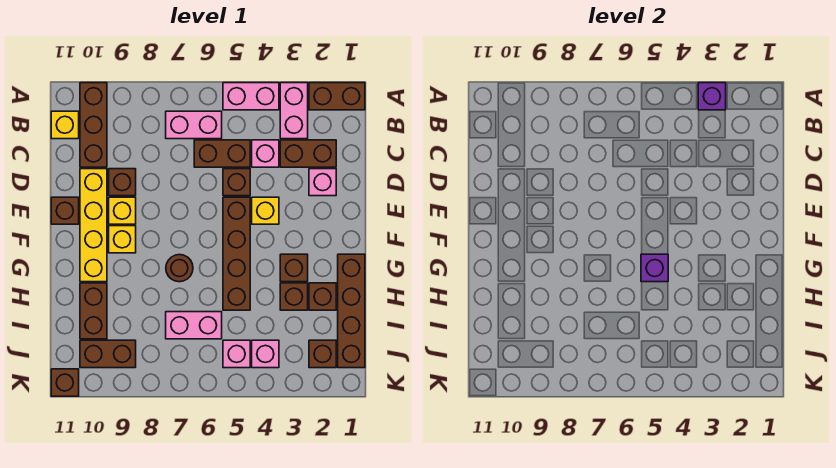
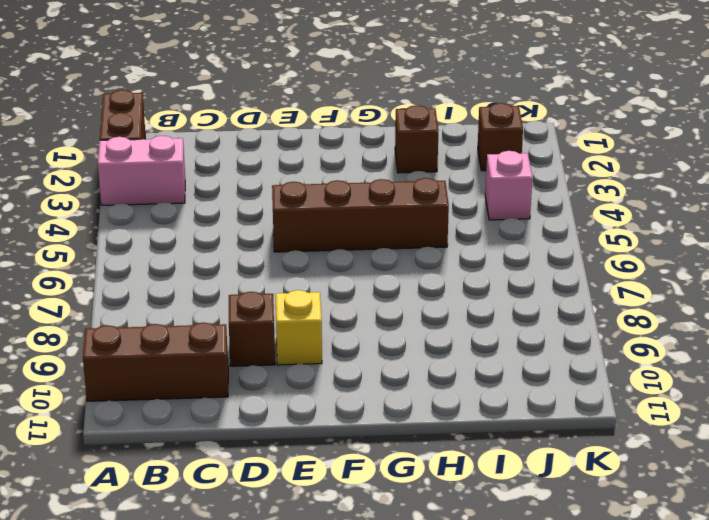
none -> pink brick A4:A5 level 1
none -> pink brick B6:B7 level 1
none -> yellow brick B11 level 1
none -> brown brick C2:C3 level 1

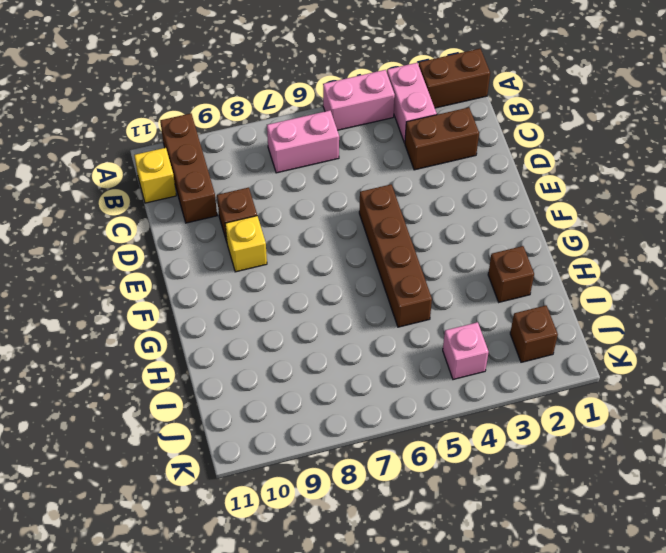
none -> pink brick C4 level 1
none -> brown brick C5:C6 level 1
none -> pink brick D2 level 1
none -> brown brick D5 level 1

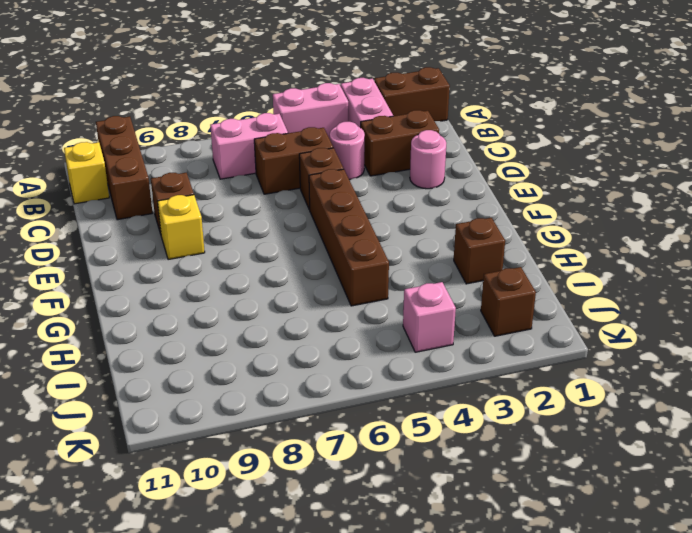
pink round brick C4 level 1 -> pink brick C4 level 1
pink round brick D2 level 1 -> pink brick D2 level 1
none -> yellow brick D10:G10 level 1
none -> yellow brick E4 level 1
none -> brown brick E11 level 1
none -> yellow brick F9 level 1

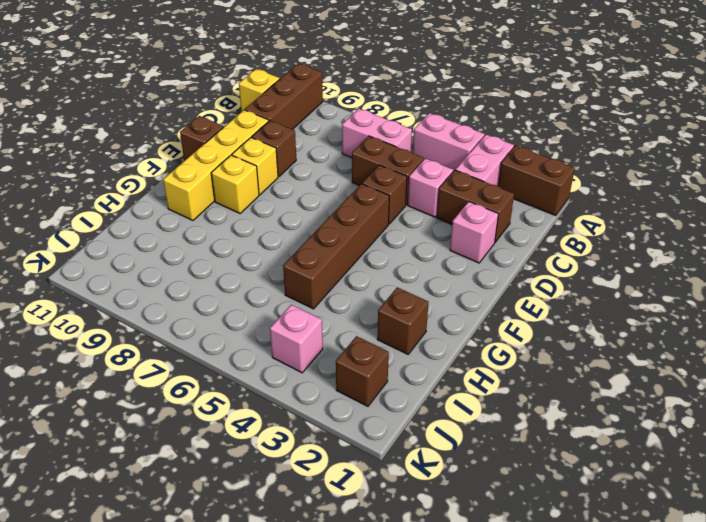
none -> yellow brick E4 level 1
none -> brown brick G1:J1 level 1
none -> brown brick G3 level 1
none -> brown round brick G7 level 1

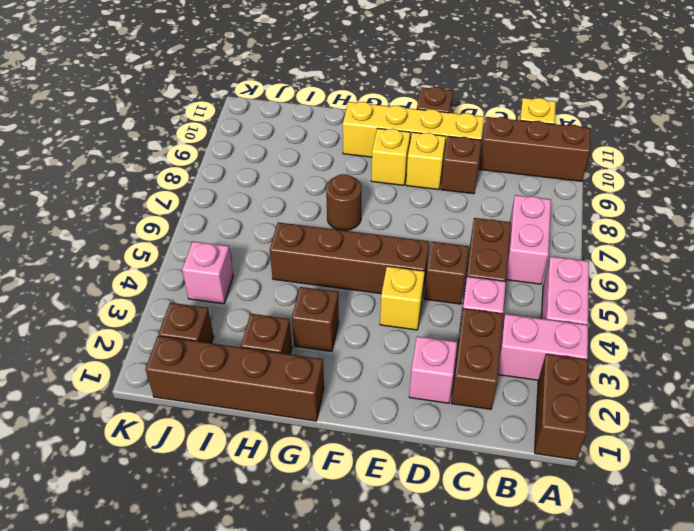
none -> brown brick H3 level 1
none -> brown brick H10:I10 level 1
none -> pink brick I6:I7 level 1
none -> pink brick J5 level 1

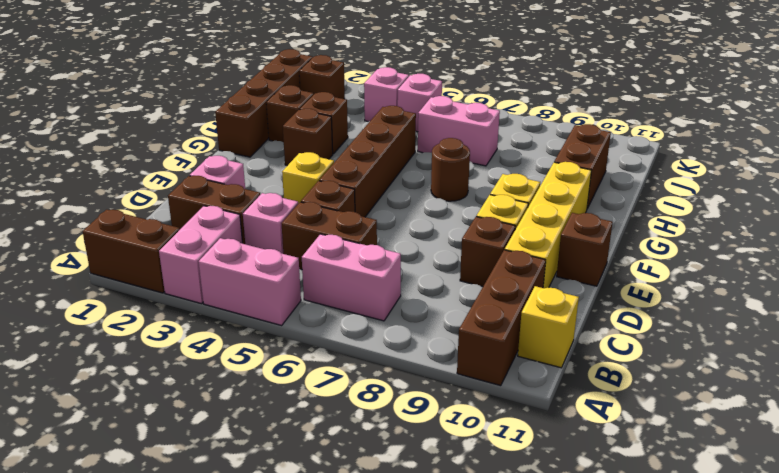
none -> brown brick J9:J10 level 1
none -> brown brick K11 level 1
none -> purple brick A3 level 2
none -> purple brick G5 level 2

